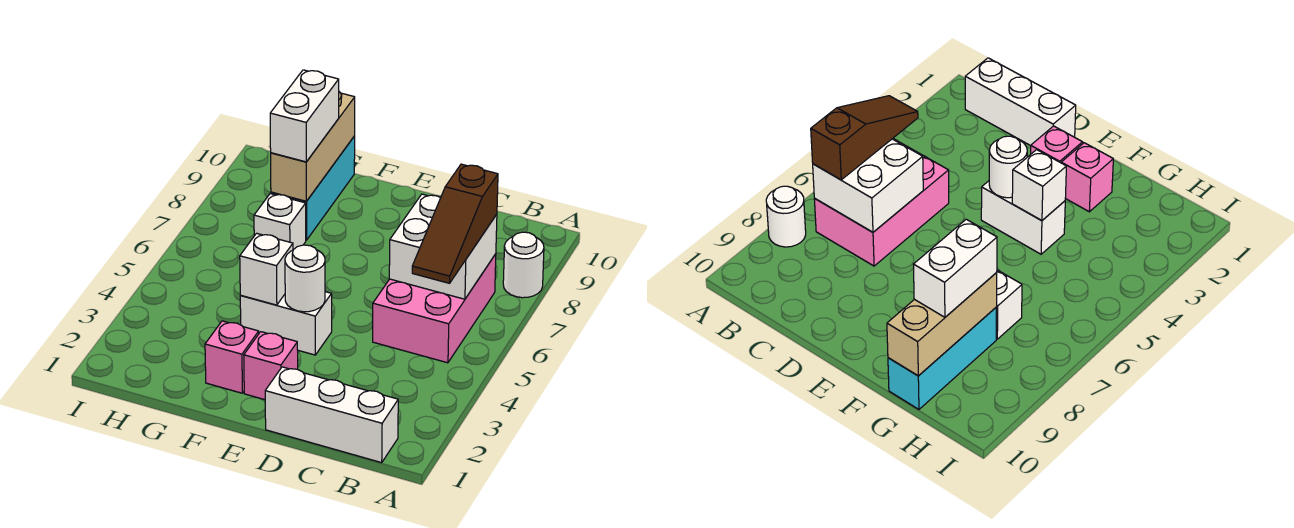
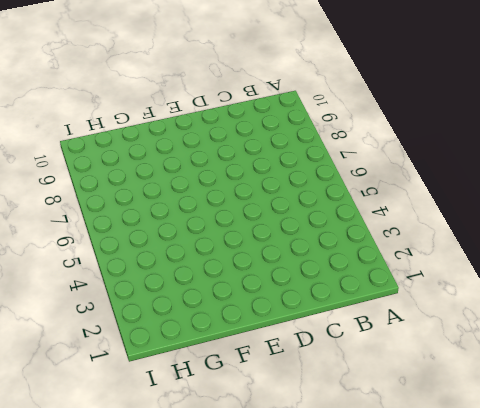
none -> white round brick A8 level 1
none -> white brick B1:D1 level 1
none -> pink brick B5:C7 level 1

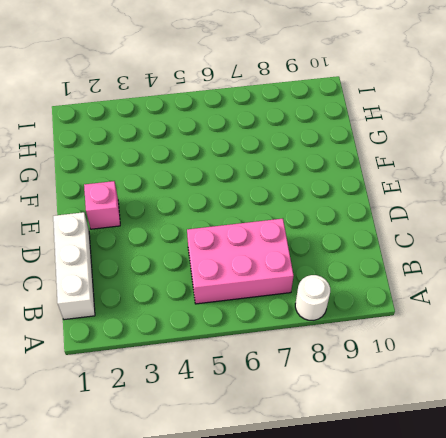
none -> white brick E4:F4 level 1
none -> pink brick F2 level 1
none -> white brick G7 level 1

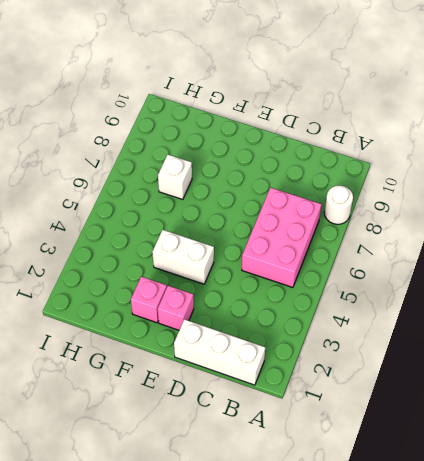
none -> cyan brick G8:G10 level 1
none -> white brick B6:C7 level 2
none -> white round brick E4 level 2

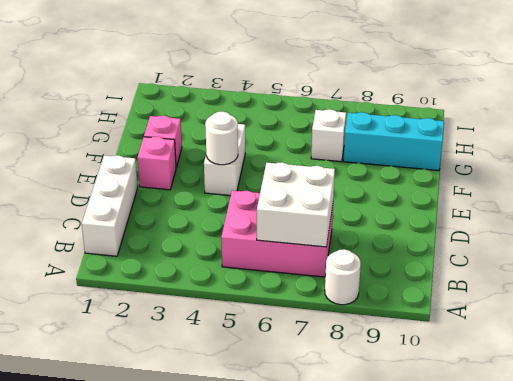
none -> white brick F4 level 2
none -> tan brick G8:G10 level 2
none -> brown slope B5:B7 level 3 top 7

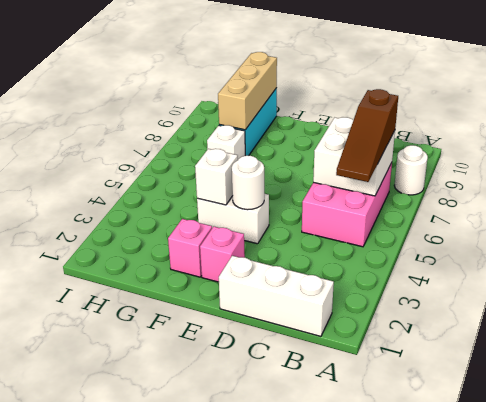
none -> white brick G8:G9 level 3

